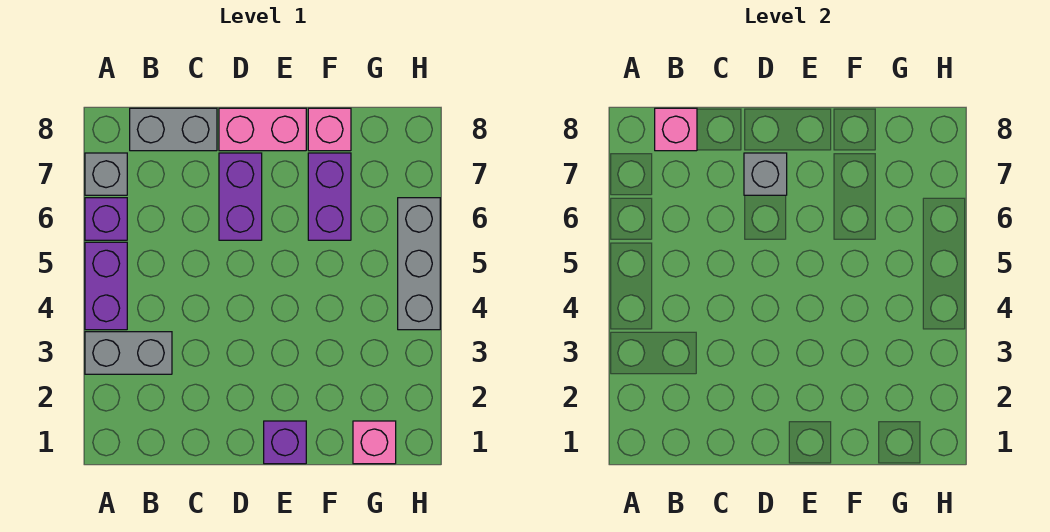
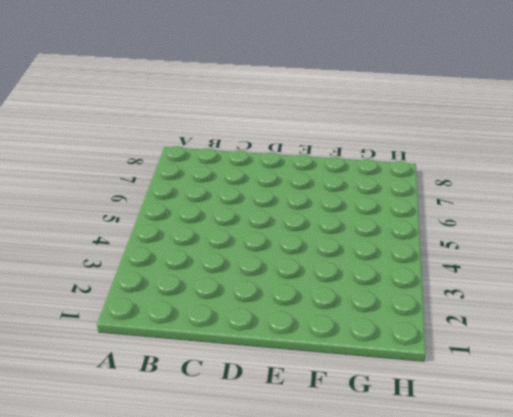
none -> grey brick A3:B3 level 1
none -> purple brick A4:A5 level 1
none -> purple brick A6 level 1

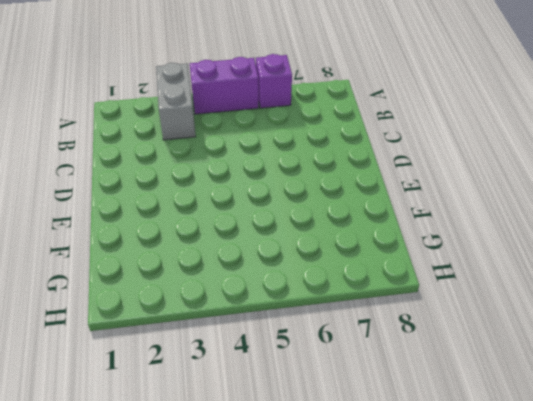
none -> grey brick A7 level 1
none -> grey brick B8:C8 level 1
none -> purple brick D6:D7 level 1

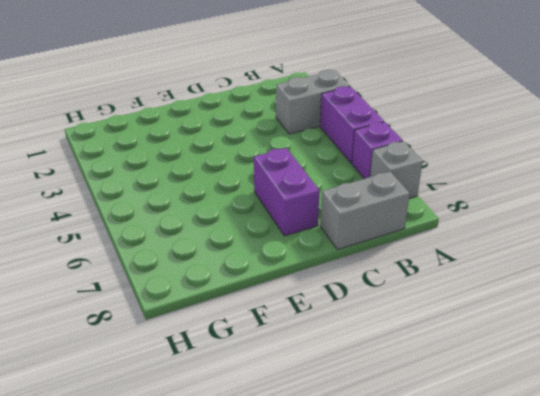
none -> pink brick D8:E8 level 1
none -> purple brick E1 level 1
none -> purple brick F6:F7 level 1

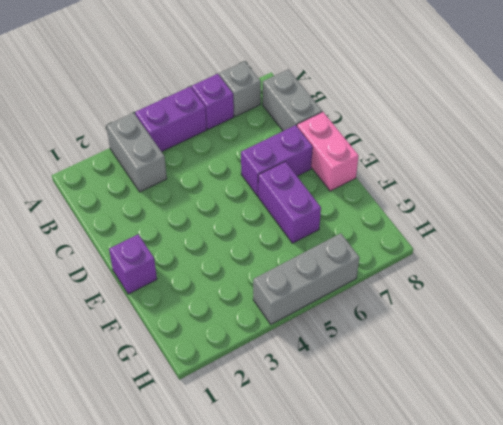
purple brick E6:F6 level 1 -> purple brick F6:F7 level 1
none -> pink brick F8 level 1
none -> pink brick G1 level 1
none -> pink brick B8 level 2

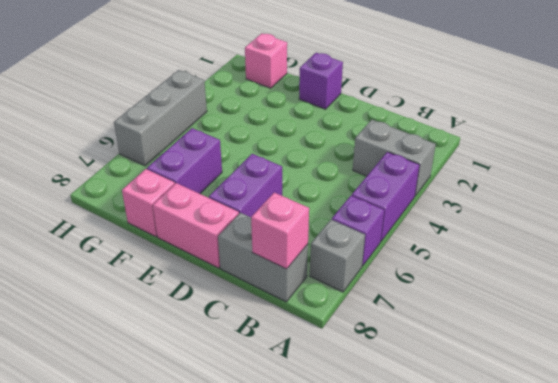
none -> grey brick D7 level 2

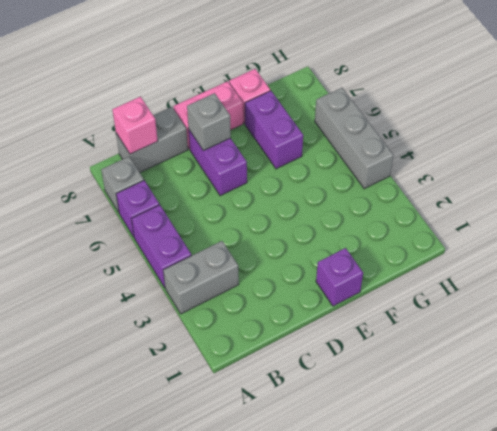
none -> pink brick G1 level 1

